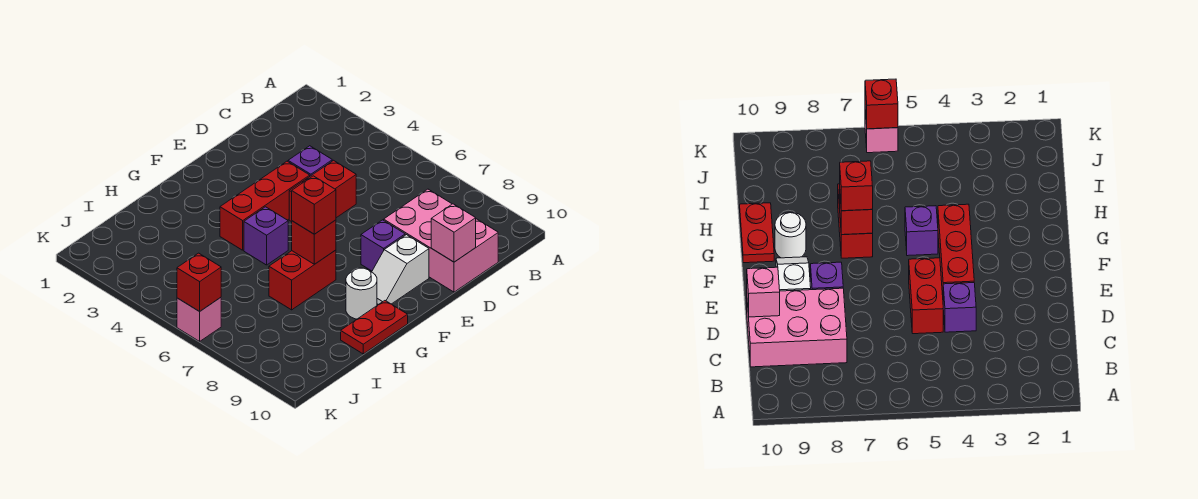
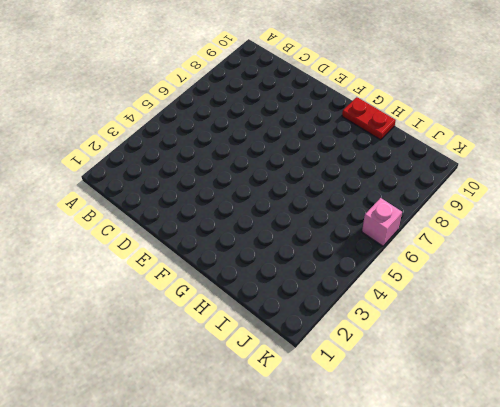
none -> pink brick C8:D10 level 1
none -> purple brick D4 level 1
none -> red brick D5:E5 level 1

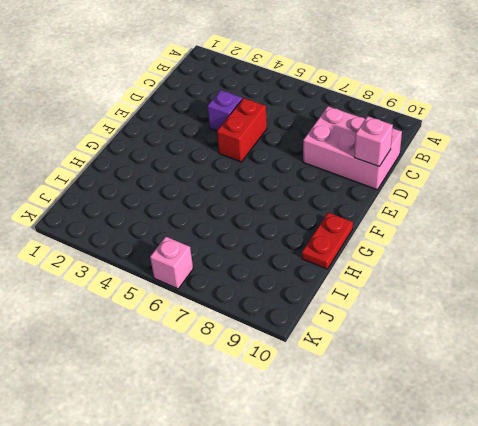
none -> red brick E4:G4 level 1
none -> purple brick E8 level 1
none -> white slope E9:F9 level 1 top E

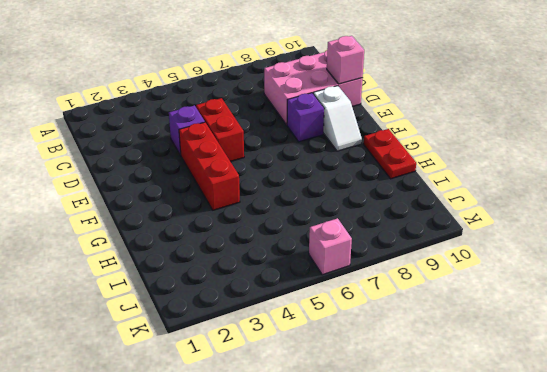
none -> purple brick G5 level 1
none -> red brick G7:H7 level 1
none -> white round brick G9 level 1

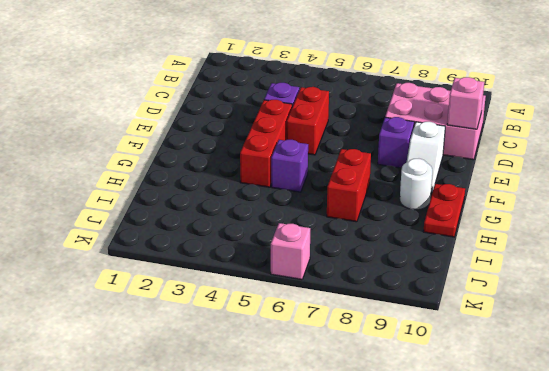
none -> red brick G7 level 2
none -> red brick K6 level 2
none -> red brick G7 level 3

